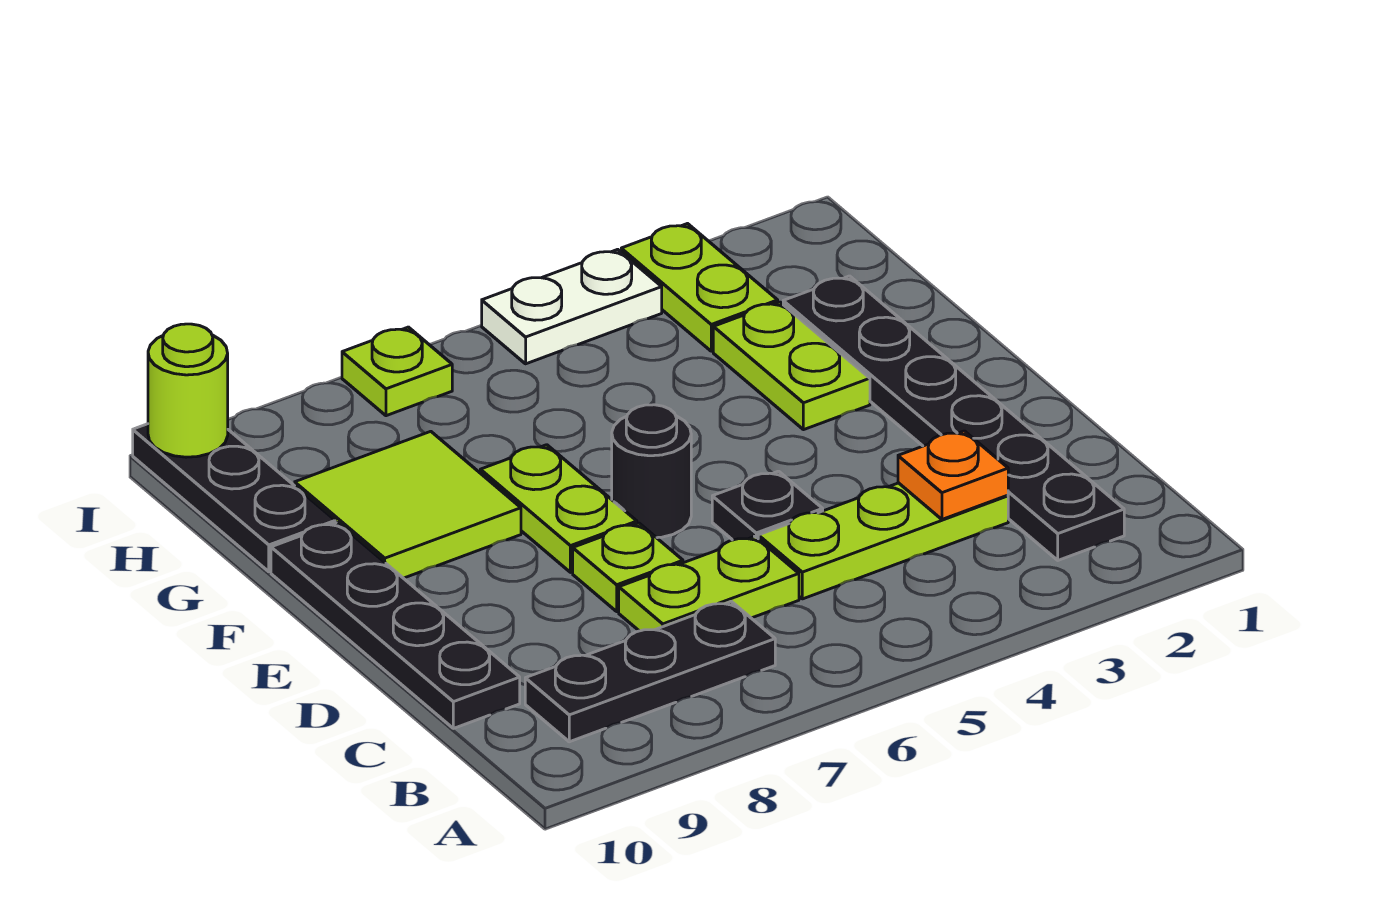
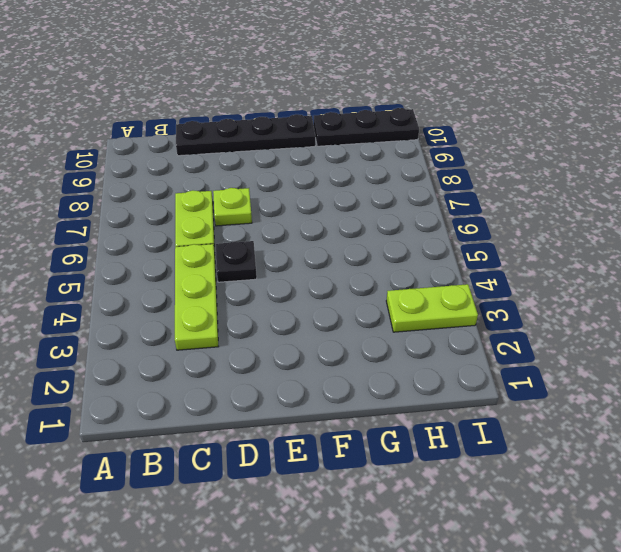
none -> black plate B2:G2 level 1
none -> black plate B7:B9 level 1
none -> black round brick E6 level 1

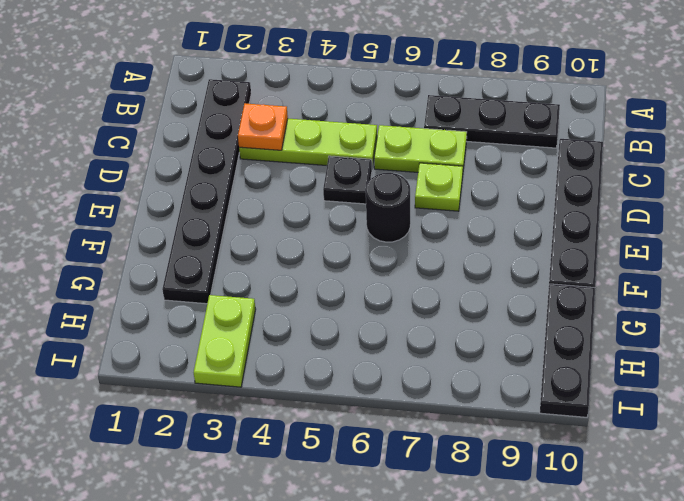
none -> lime plate E7:F7 level 1
none -> lime plate F3:G3 level 1
none -> lime tile F8:G9 level 1

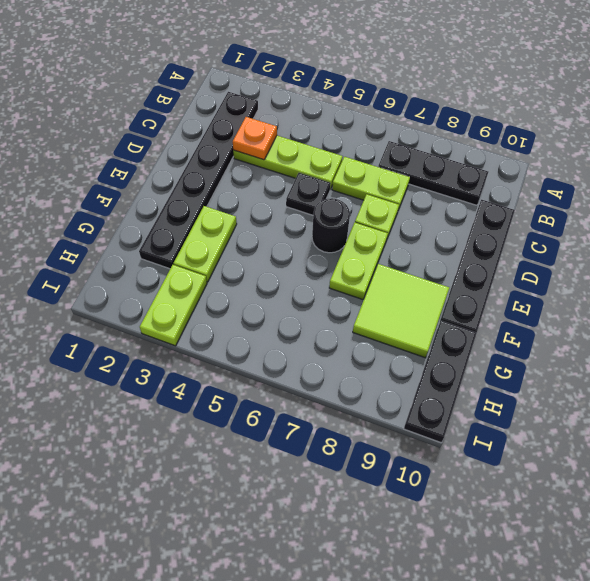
none -> white plate I4:I5 level 1
none -> lime plate I7 level 1
none -> lime round brick I10 level 2

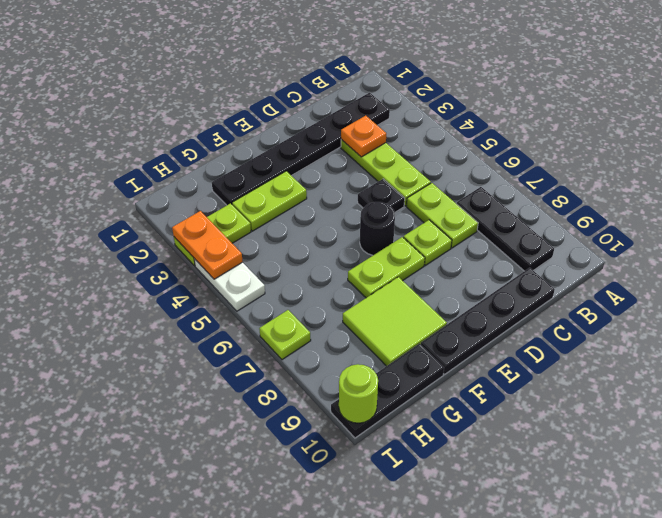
orange plate I3:I4 level 2 -> none

